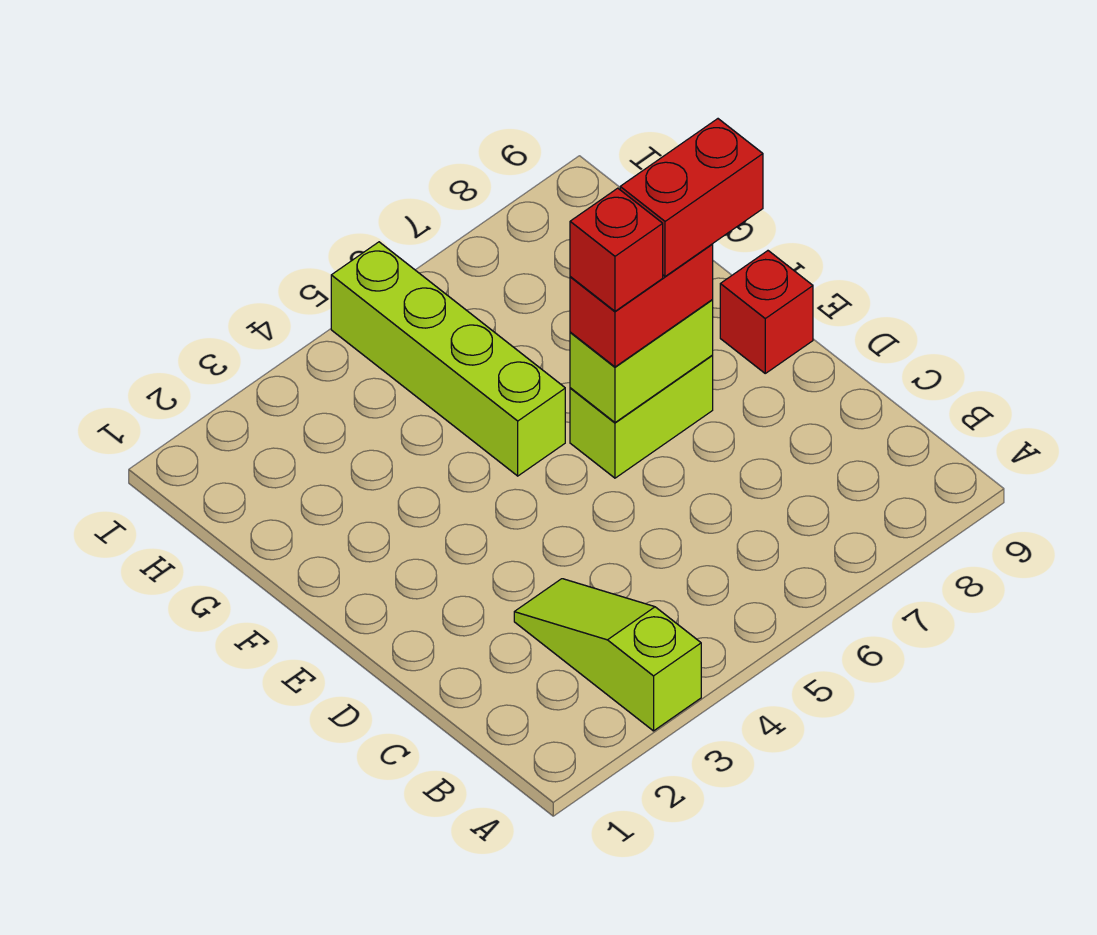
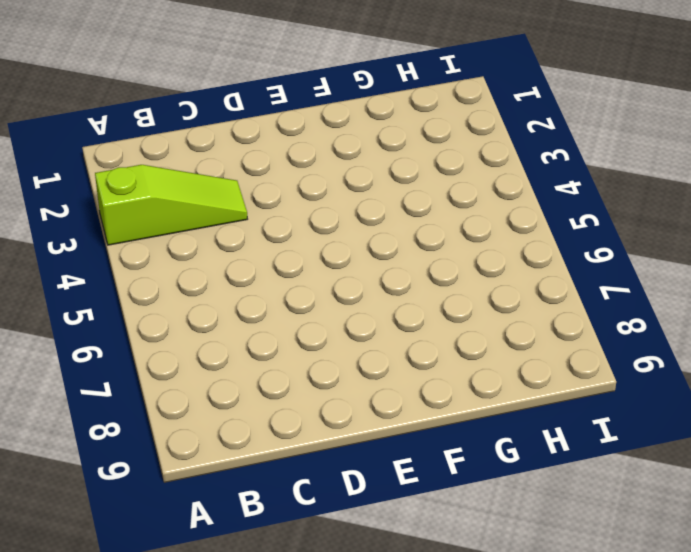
none -> lime brick E6:E7 level 1
none -> red brick E9 level 1

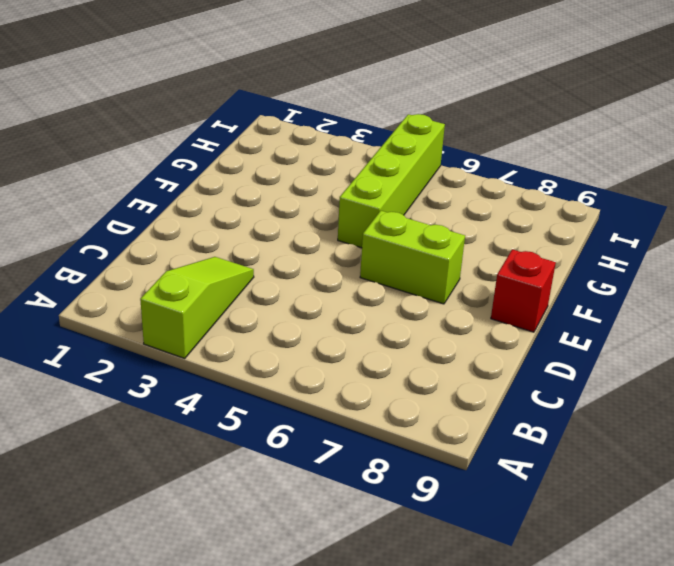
none -> lime brick E6:E7 level 2
none -> red brick E6:E7 level 3

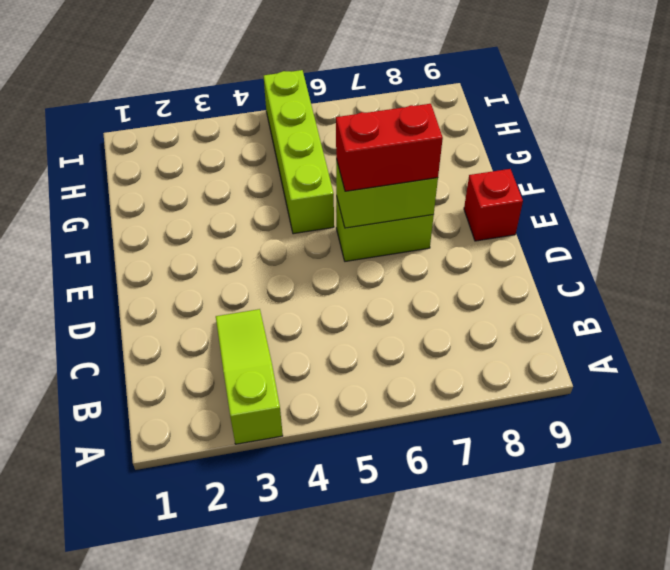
none -> red brick E6 level 4
none -> red brick E7:E8 level 4

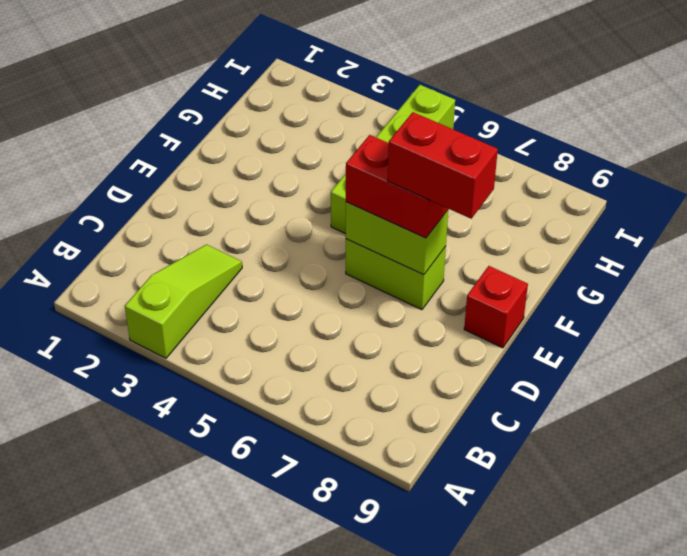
none -> red brick E6 level 4

